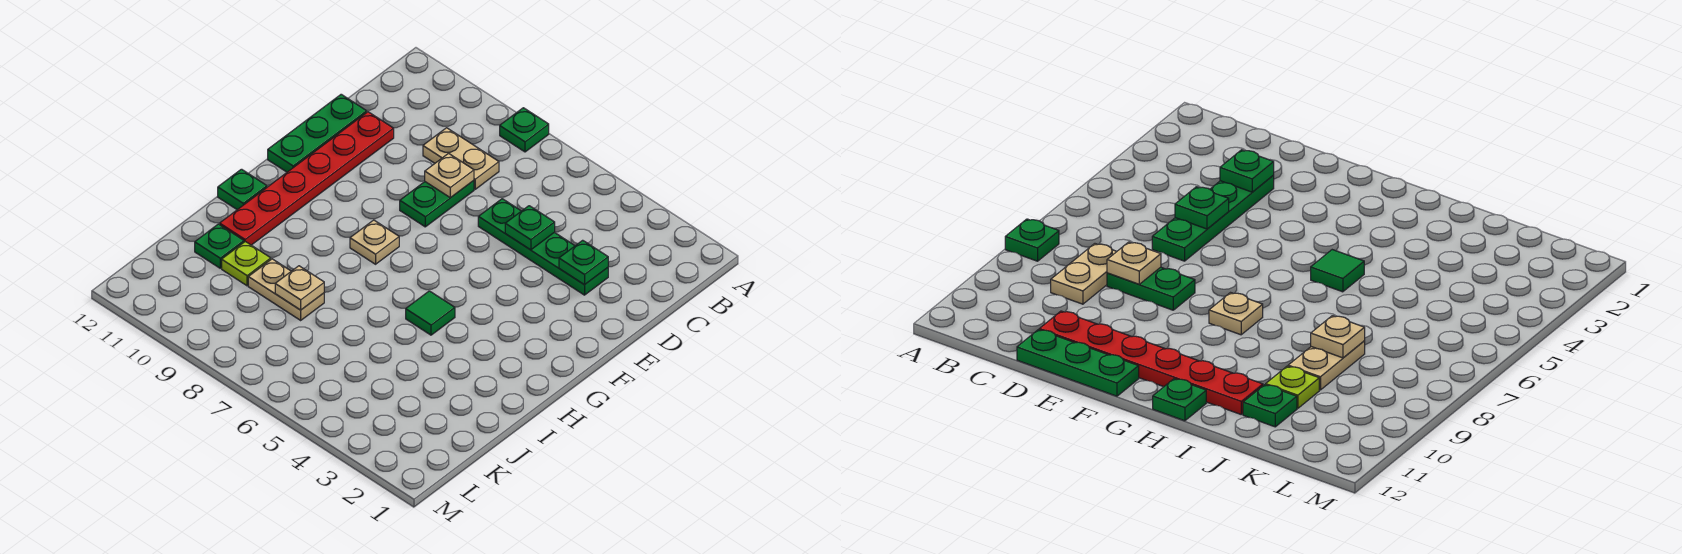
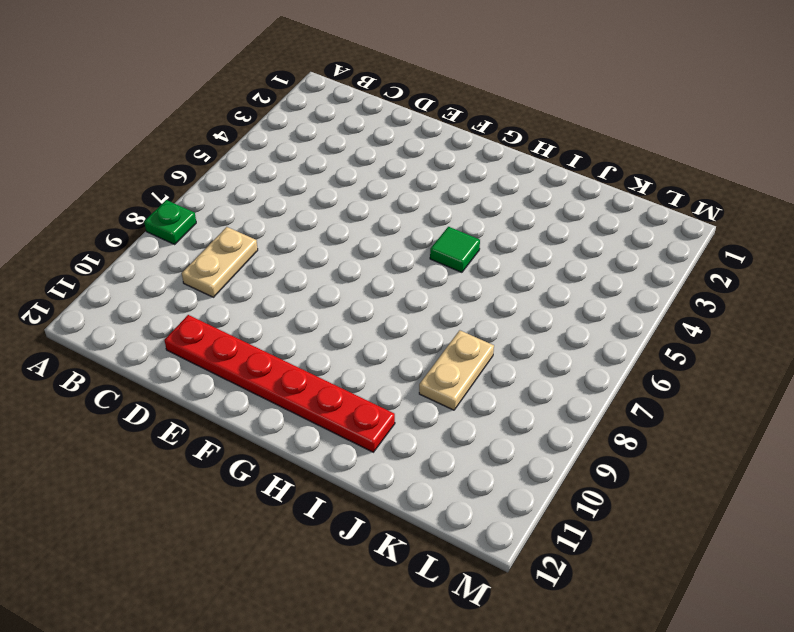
none -> green plate D3:D6 level 1
none -> green plate D8:E8 level 1
none -> green plate D12:F12 level 1

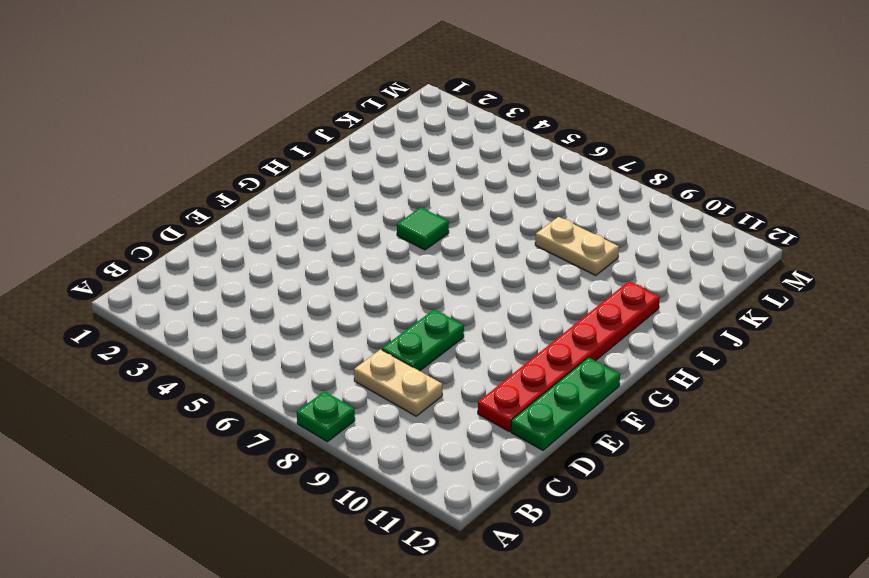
none -> green plate D3:D6 level 1
none -> tan plate G8 level 1
none -> green plate H12 level 1

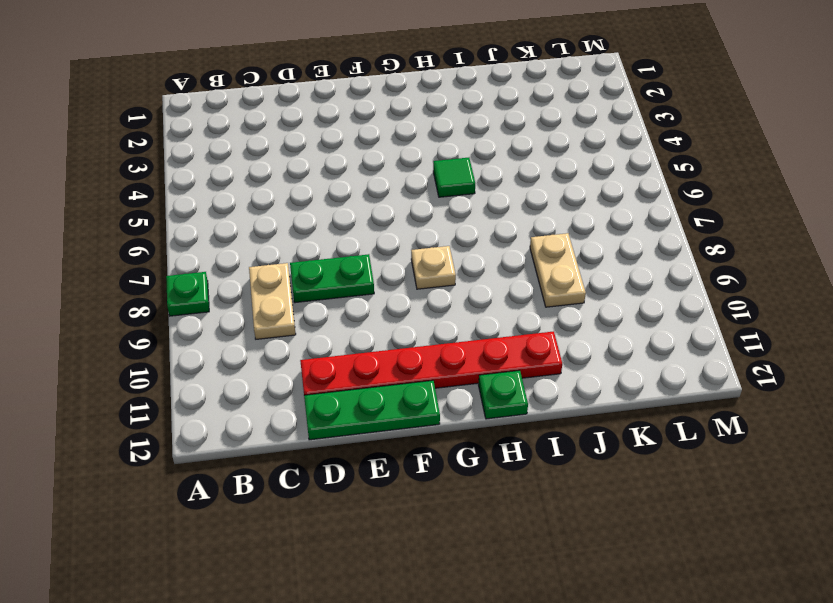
none -> green plate D3:D6 level 1
none -> lime plate J10 level 1
none -> green plate J11 level 1

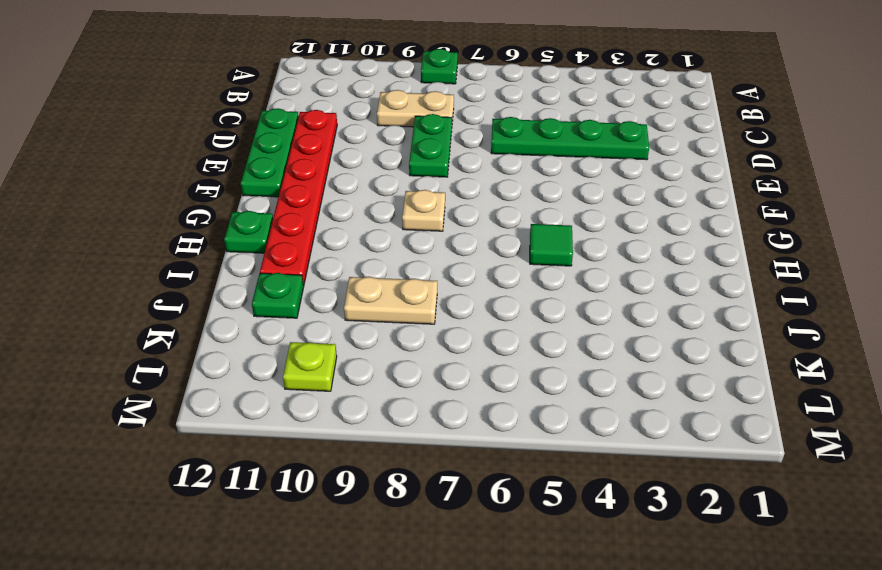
lime plate L10 level 1 -> lime plate J10 level 1
none -> green plate D3 level 2
none -> green plate D5 level 2
none -> tan plate D8 level 2

